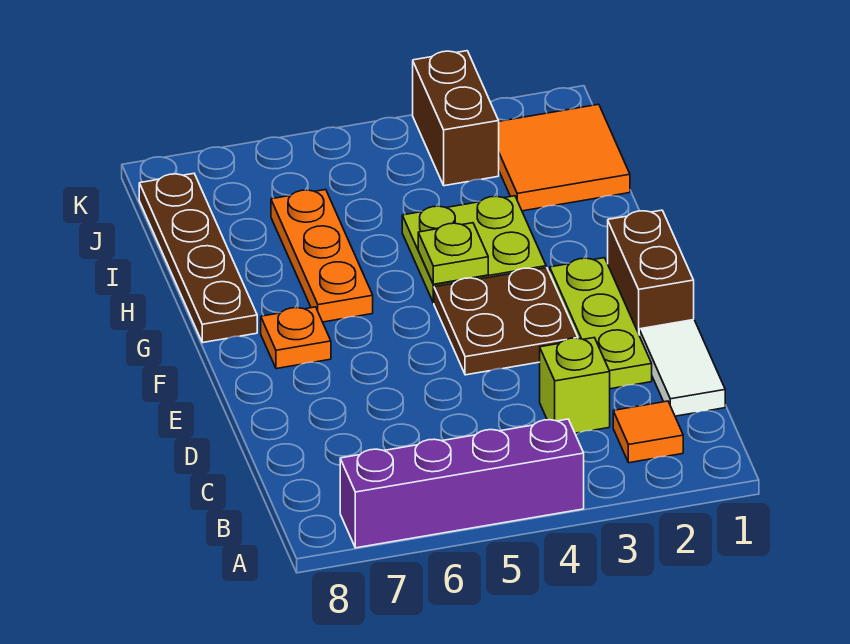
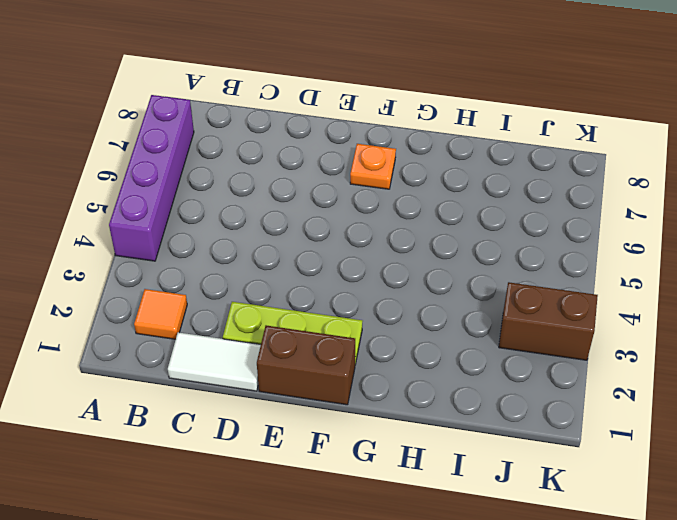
none -> lime brick C3 level 1
none -> brown plate E3:F4 level 1
none -> lime plate G3:H4 level 1

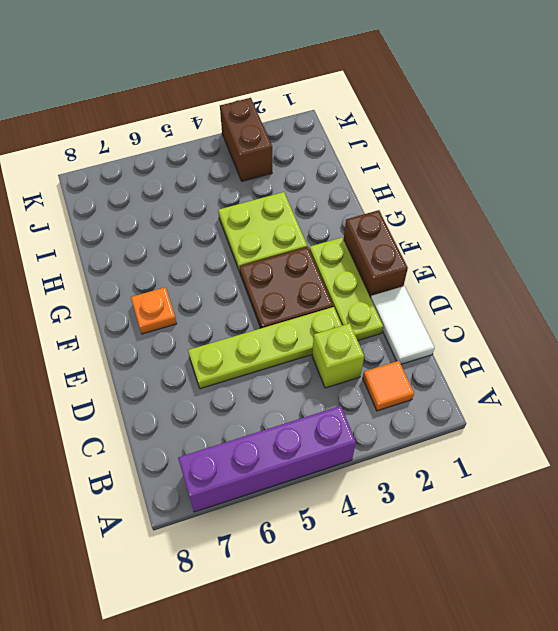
lime plate D3:D6 level 1 -> none
none -> orange plate G6:I6 level 1
none -> brown plate G8:J8 level 1
none -> orange tile I1:J2 level 1

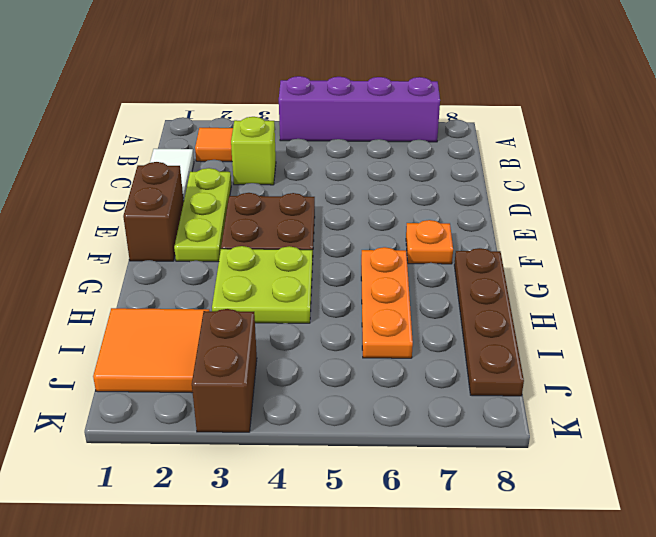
none -> lime plate G4 level 2

